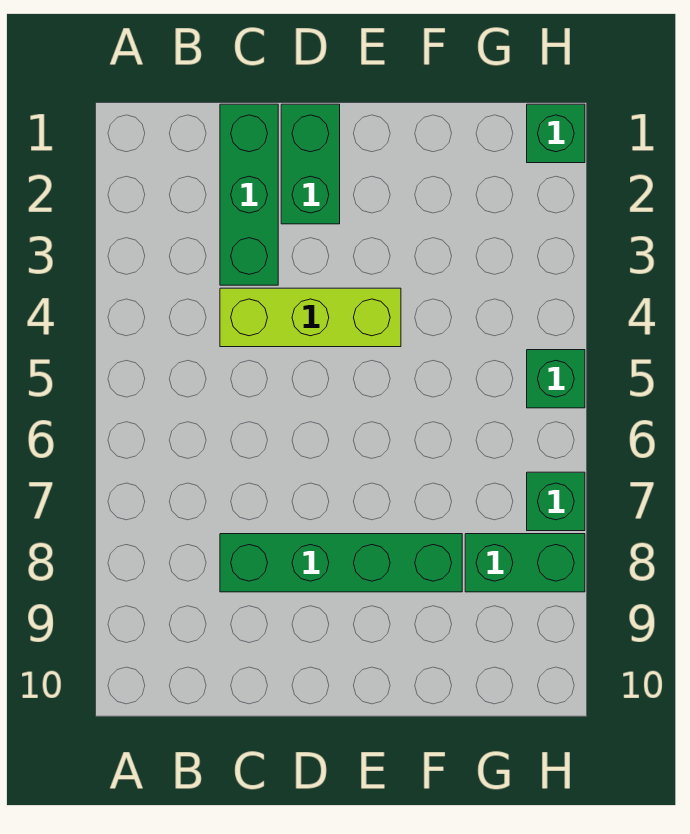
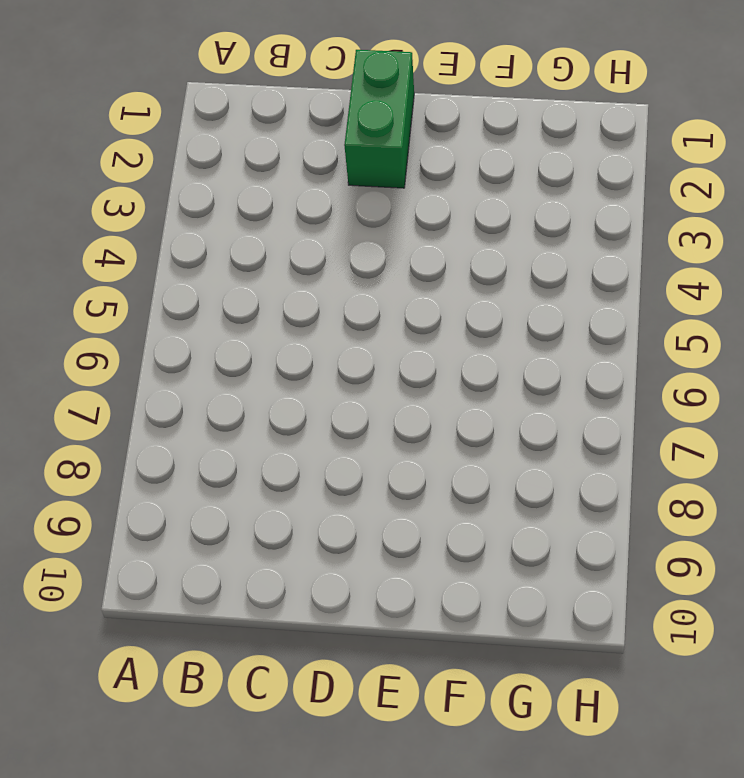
none -> green brick C1:C3 level 1
none -> lime brick C4:E4 level 1

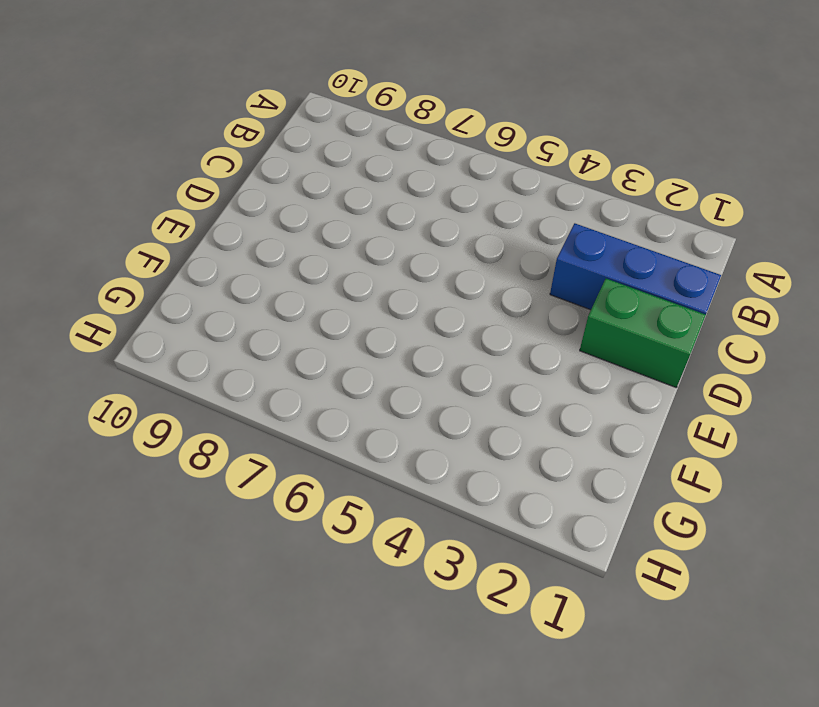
blue brick C1:C3 level 1 -> green brick C1:C3 level 1
none -> lime brick C4:E4 level 1
none -> green brick C8:F8 level 1

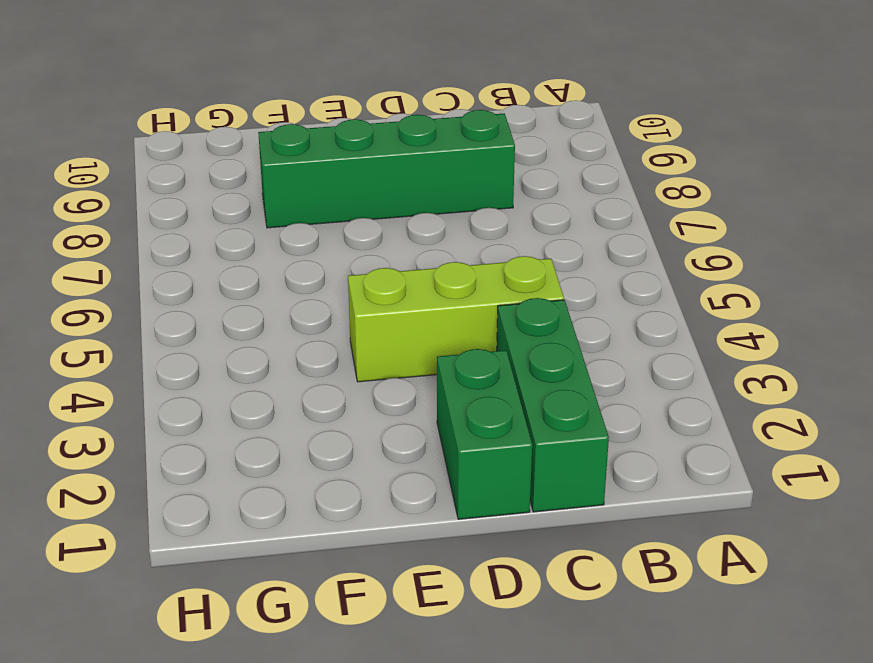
none -> green brick G8:H8 level 1
none -> green brick H1 level 1

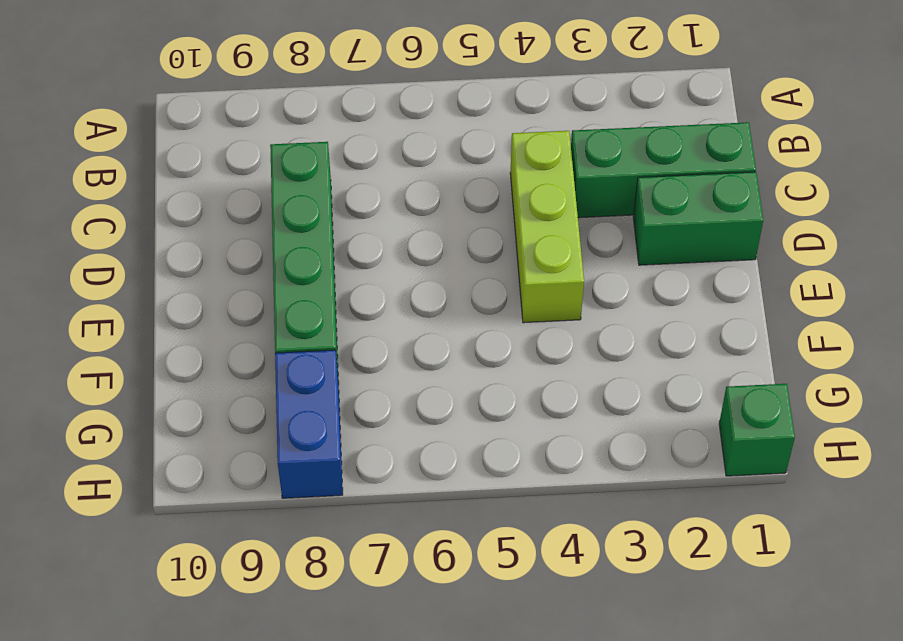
blue brick G8:H8 level 1 -> green brick G8:H8 level 1
none -> green brick H5 level 1
none -> green brick H7 level 1

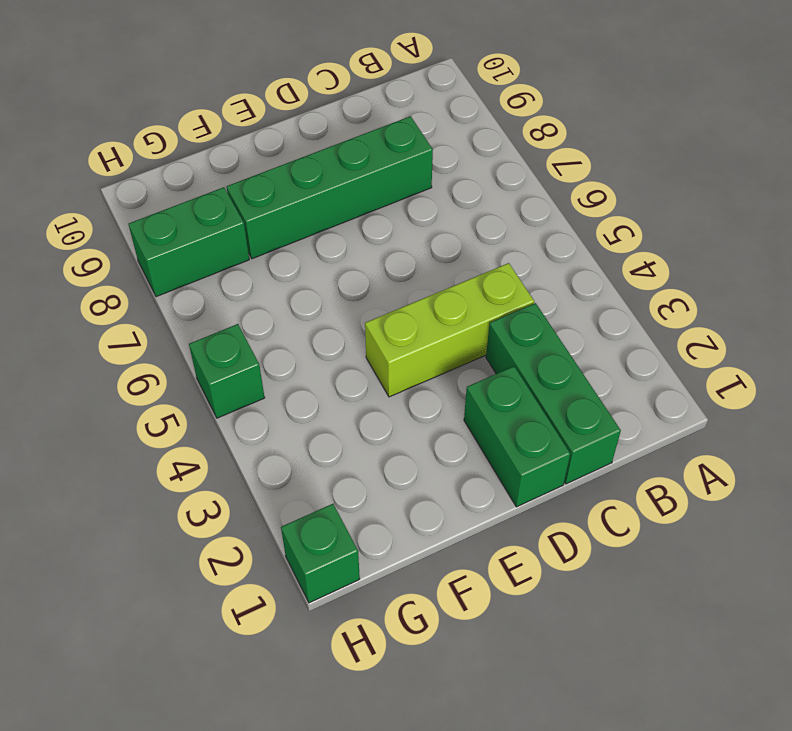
none -> green brick H7 level 1

